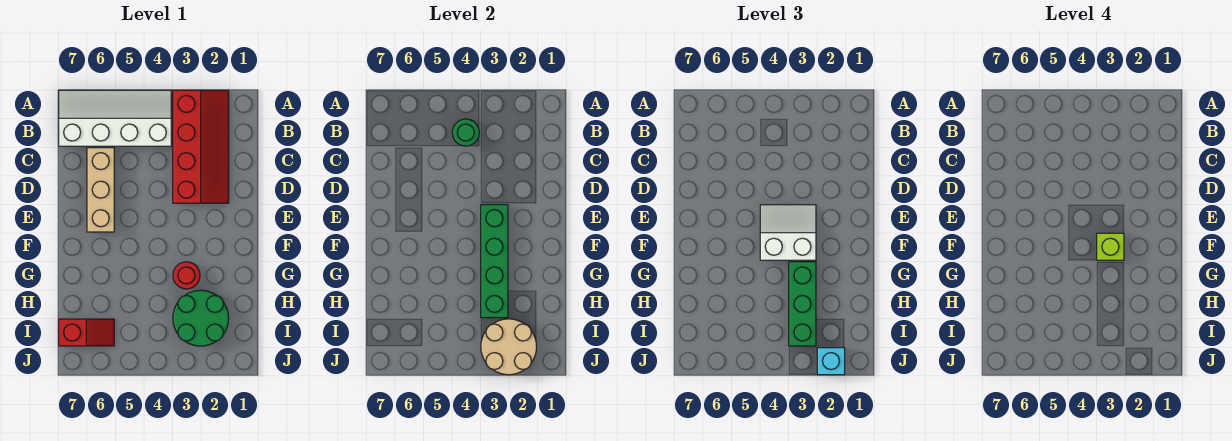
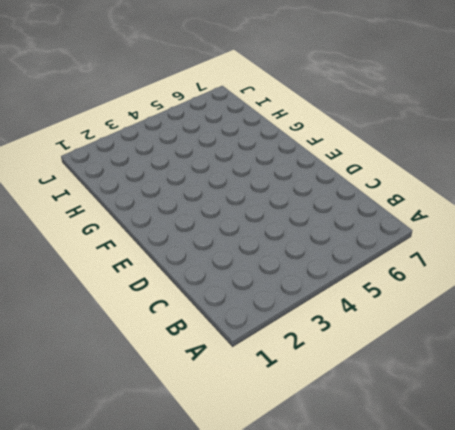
none -> red slope A2:D3 level 1 top 3
none -> white slope A4:B7 level 1 top B
none -> tan brick C6:E6 level 1

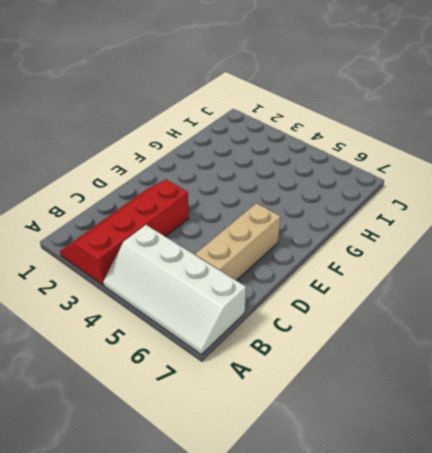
none -> red round brick G3 level 1
none -> green round brick H2:I3 level 1
none -> red slope I6:I7 level 1 top 7

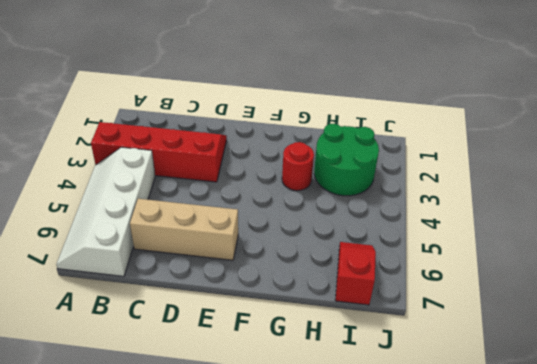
none -> green round brick B4 level 2
none -> green brick E3:H3 level 2
none -> tan round brick I2:J3 level 2

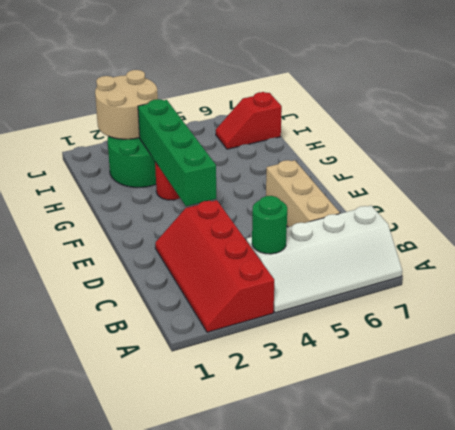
none -> white slope E3:F4 level 3 top F
none -> green brick G3:I3 level 3
none -> cyan brick J2 level 3

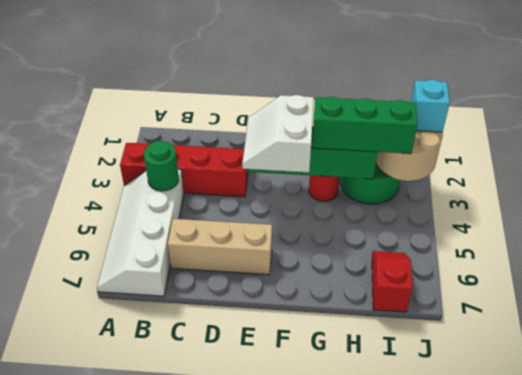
none -> lime brick F3 level 4

